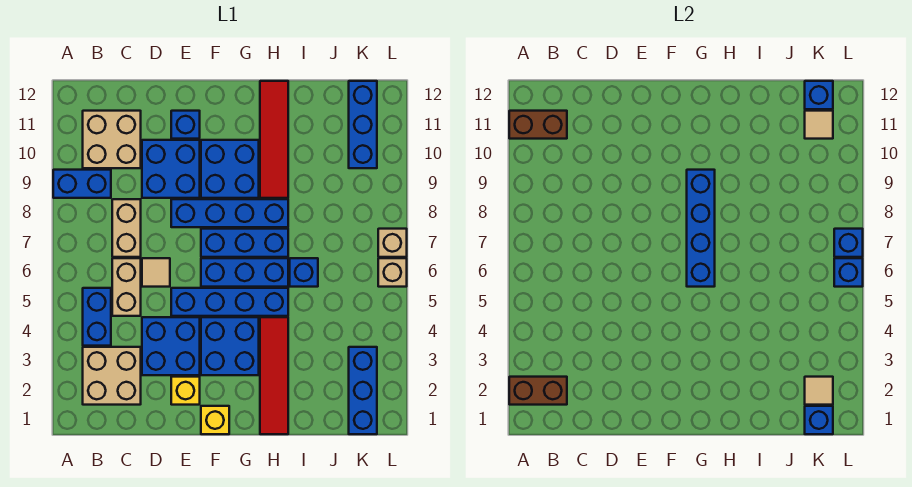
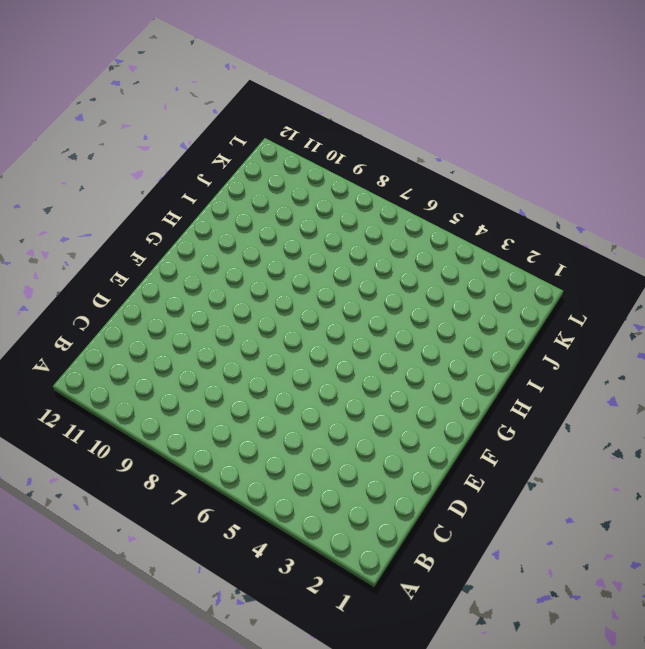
none -> blue brick A9:B9 level 1
none -> tan brick B2:C3 level 1
none -> blue brick B4:B5 level 1
none -> tan brick B10:C11 level 1

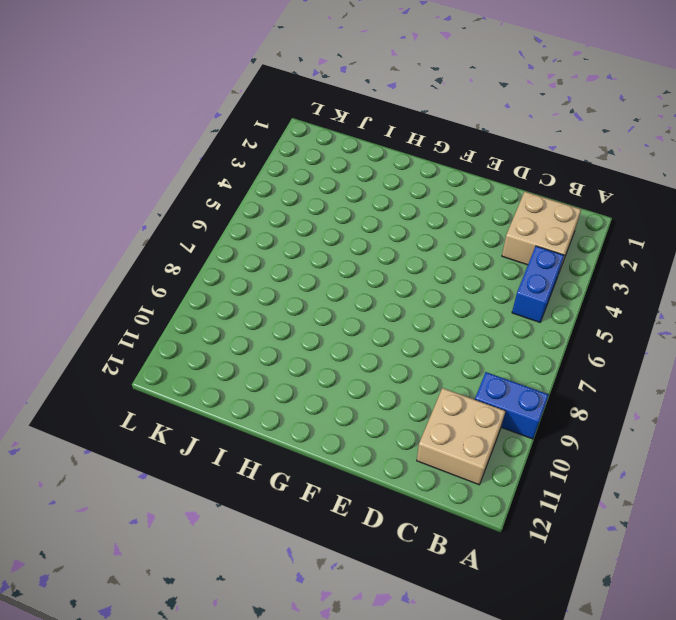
none -> tan brick C5:C6 level 1
none -> tan brick C7:C8 level 1
none -> blue brick D3:E4 level 1
none -> tan tile D6 level 1

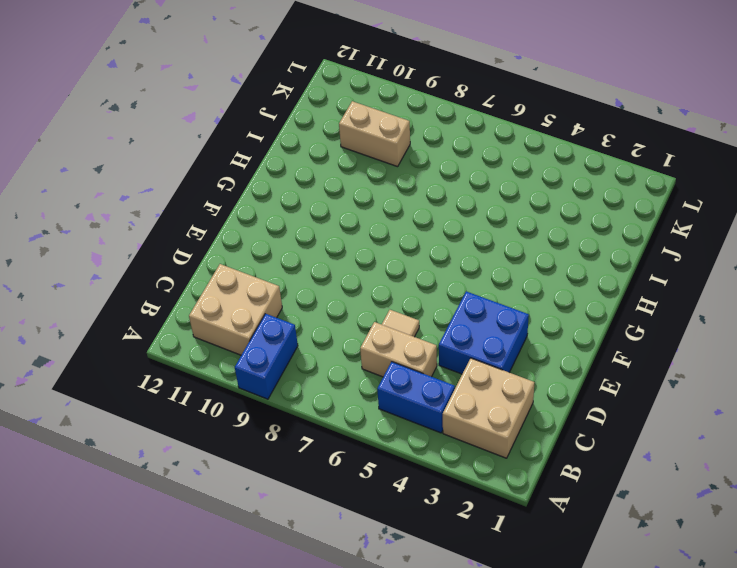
tan brick J9:J10 level 1 -> tan brick C7:C8 level 1
none -> blue brick D9:E10 level 1
none -> yellow brick E2 level 1
none -> blue brick E5:H5 level 1
none -> blue brick E8:H8 level 1

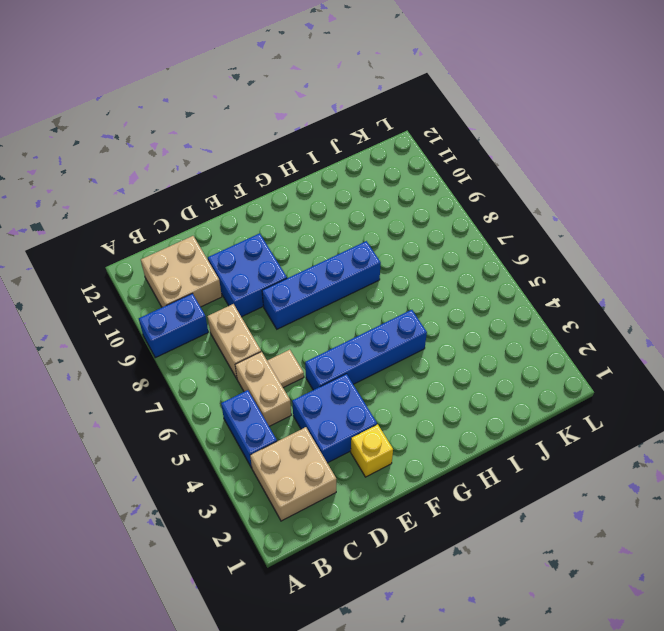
none -> blue brick E11 level 1
none -> yellow brick F1 level 1
none -> blue brick F3:G4 level 1
none -> blue brick F6:H6 level 1

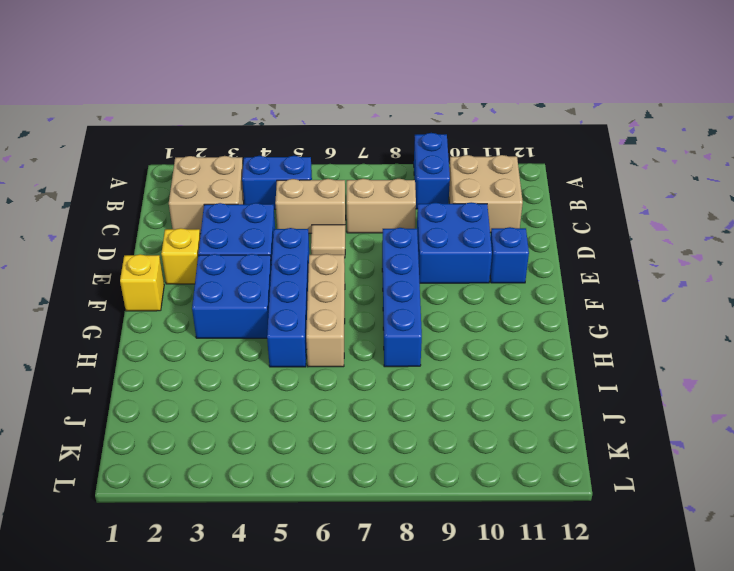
tan brick F6:H6 level 1 -> blue brick F6:H6 level 1
none -> blue brick F7:H7 level 1
none -> blue brick F9:G10 level 1
none -> red tile H1:H4 level 1
none -> red tile H9:H12 level 1

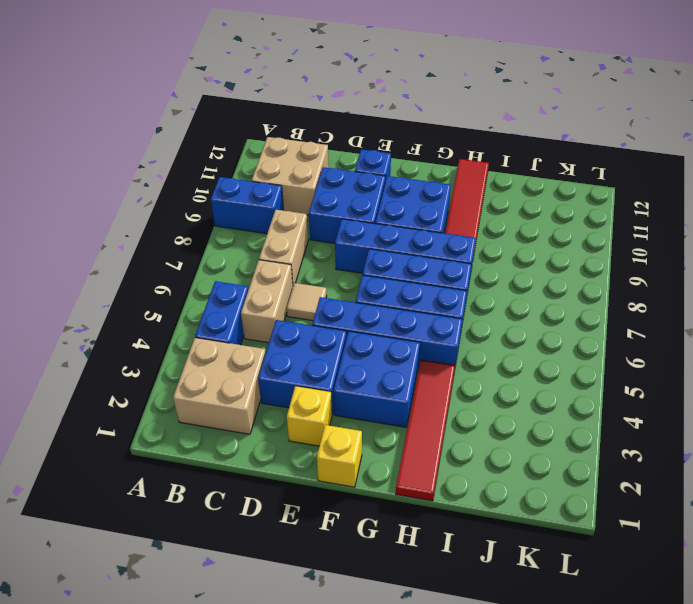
none -> blue brick I6 level 1
none -> blue brick K1:K3 level 1
none -> blue brick K10:K12 level 1
none -> tan brick L6 level 1

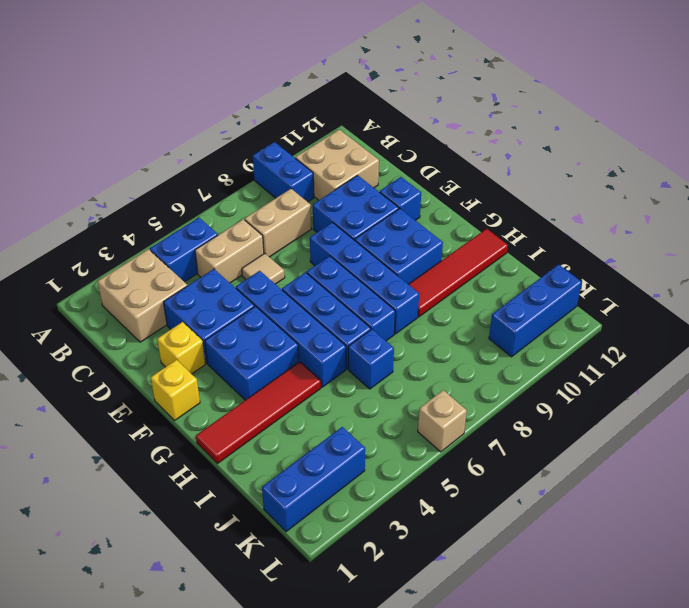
none -> tan brick L7 level 1
none -> brown brick A2:B2 level 2
none -> brown brick A11:B11 level 2
none -> blue brick G6:G9 level 2

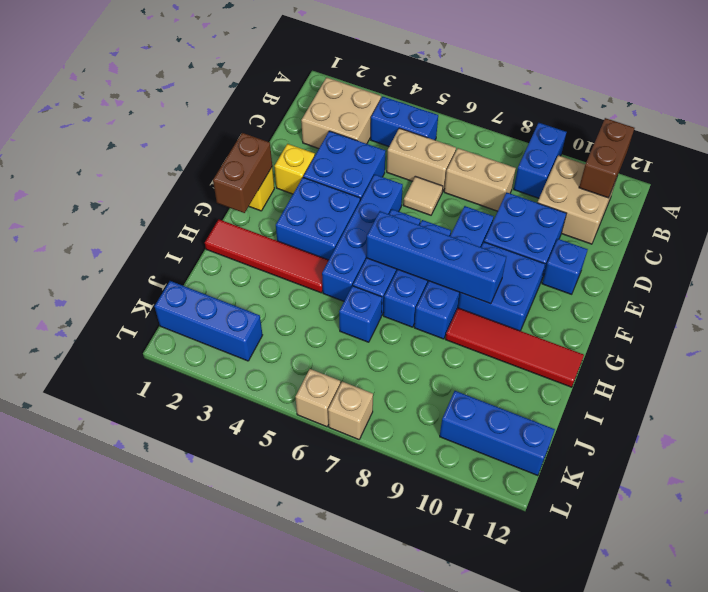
brown brick F1:G1 level 2 -> brown brick A2:B2 level 2
none -> blue brick K1 level 2
none -> tan tile K2 level 2
none -> tan tile K11 level 2
none -> blue brick K12 level 2

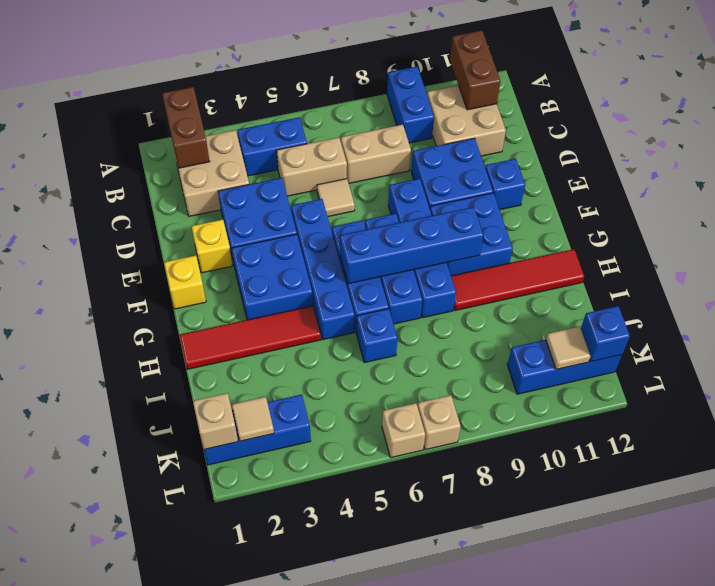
tan brick K1 level 2 -> blue brick K1 level 2
none -> blue brick L6 level 2
none -> blue brick L7 level 2

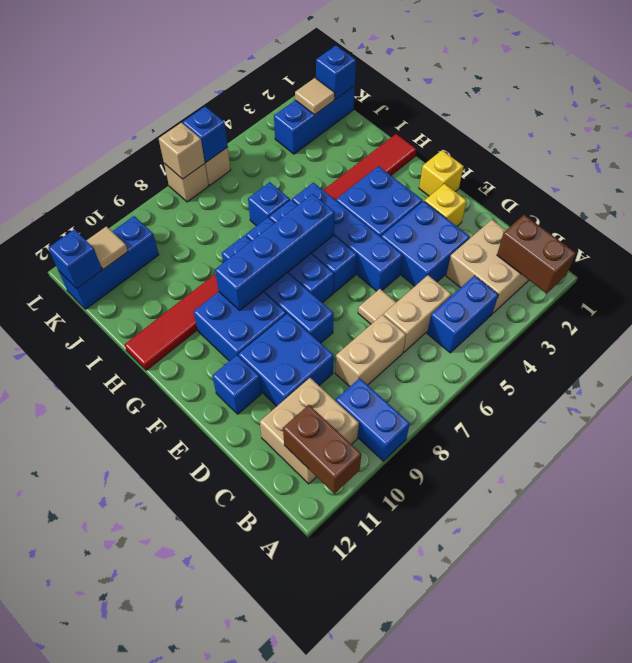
tan brick L7 level 2 -> blue brick L7 level 2

